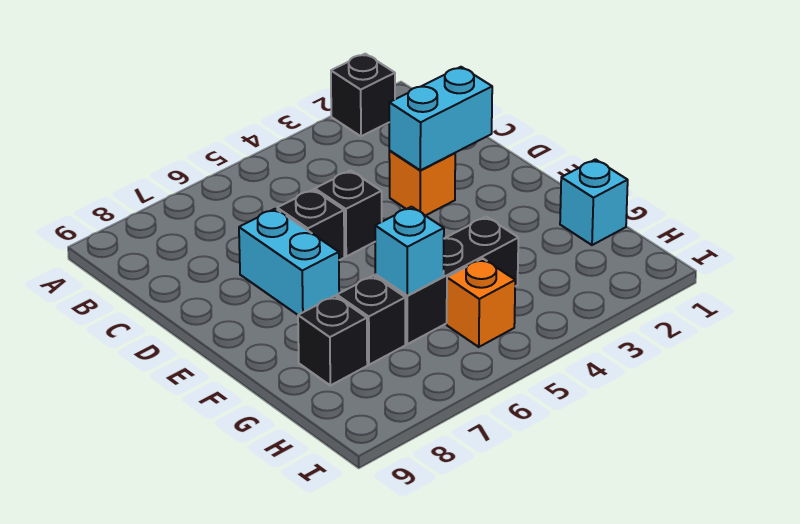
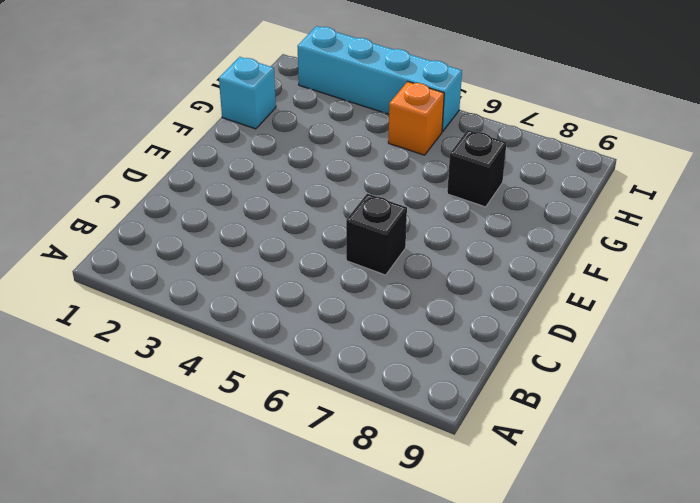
cyan brick I2:I5 level 1 -> none
none -> black brick A2 level 1
none -> orange brick D3 level 1
none -> black brick D5 level 1

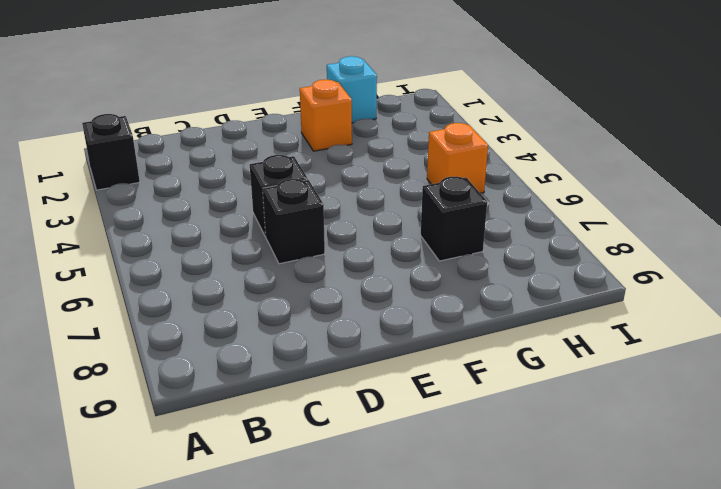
orange brick F2 level 1 -> orange brick D3 level 1
none -> cyan brick D7:E7 level 1
none -> black brick G4:G6 level 1
none -> black brick G8 level 1

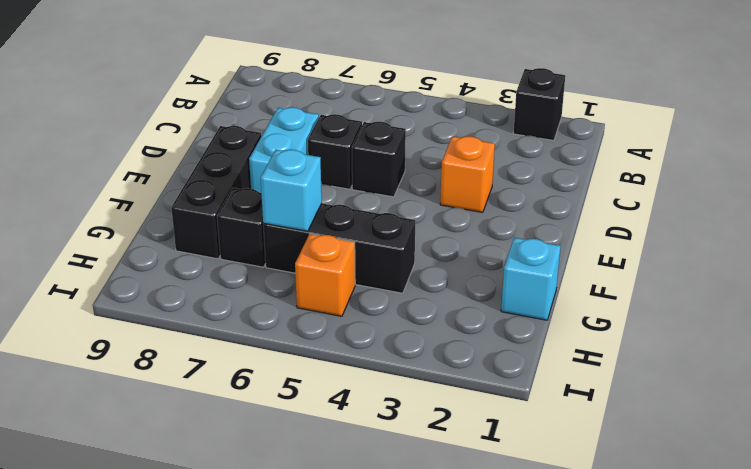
black brick E8:G8 level 1 -> black brick G8 level 1
none -> cyan brick D2:D3 level 2

